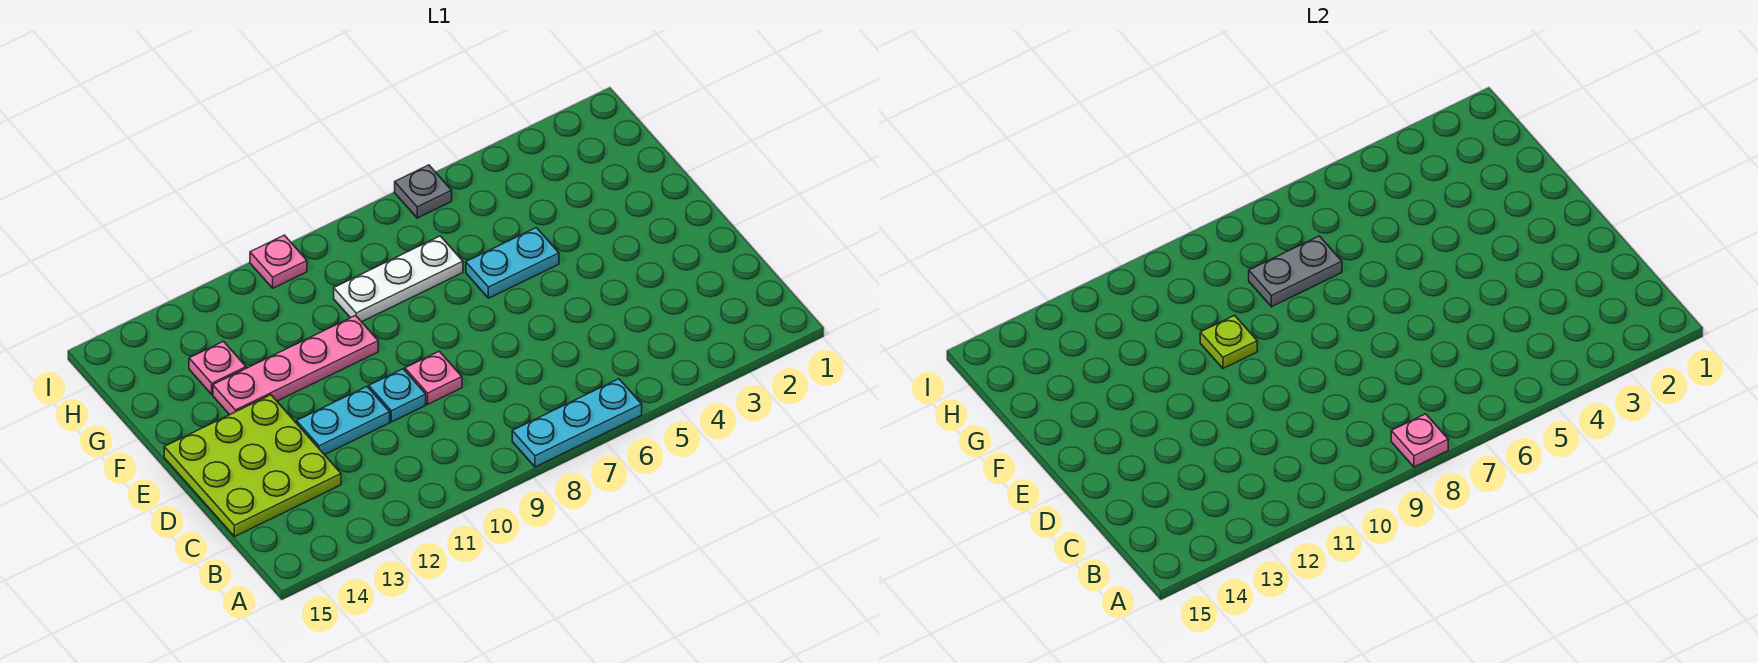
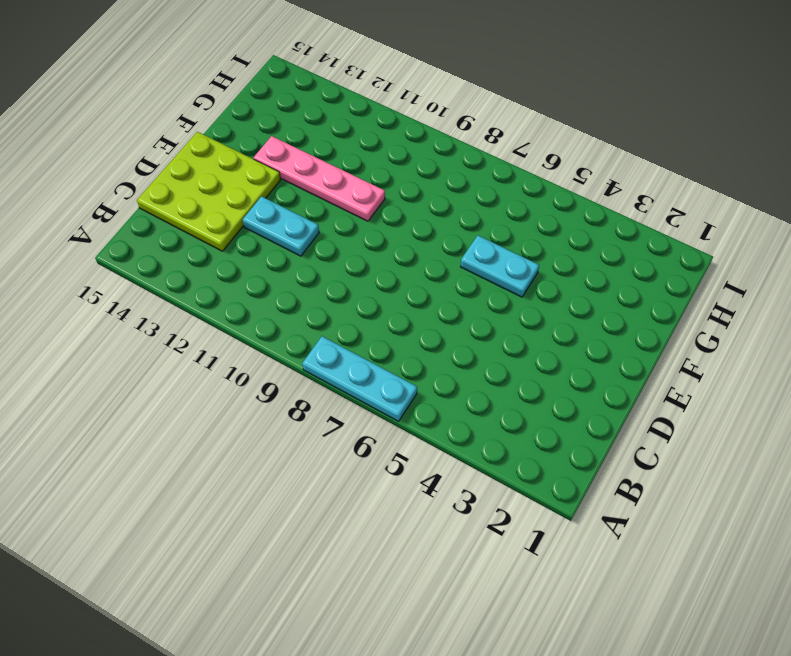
none -> pink plate D9 level 1
none -> cyan plate D10 level 1
none -> white plate G7:G9 level 1

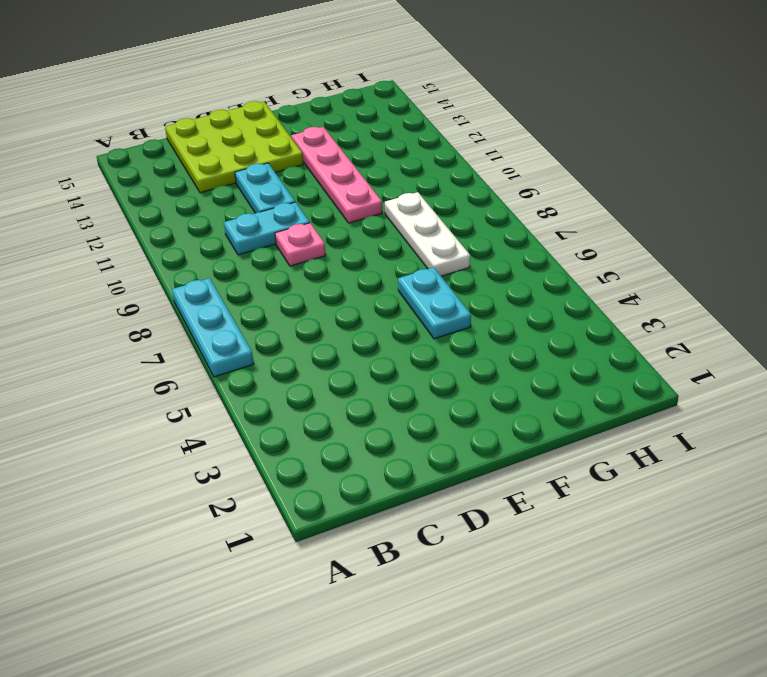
cyan plate C10:D10 level 1 -> cyan plate D10 level 1
none -> pink plate G13 level 1
none -> grey plate I6 level 1
none -> pink plate I10 level 1

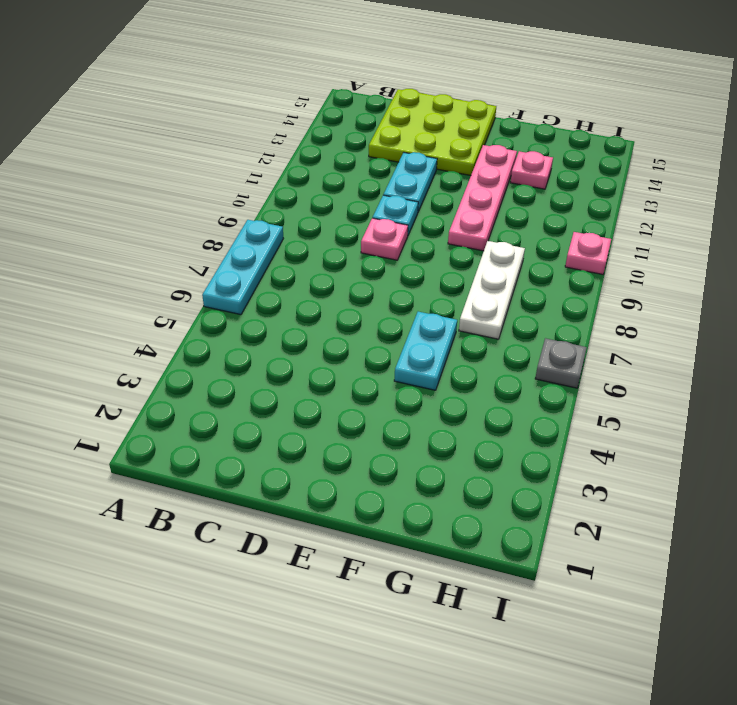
none -> pink plate A8 level 2
none -> lime plate F10 level 2
none -> grey plate G7:G8 level 2

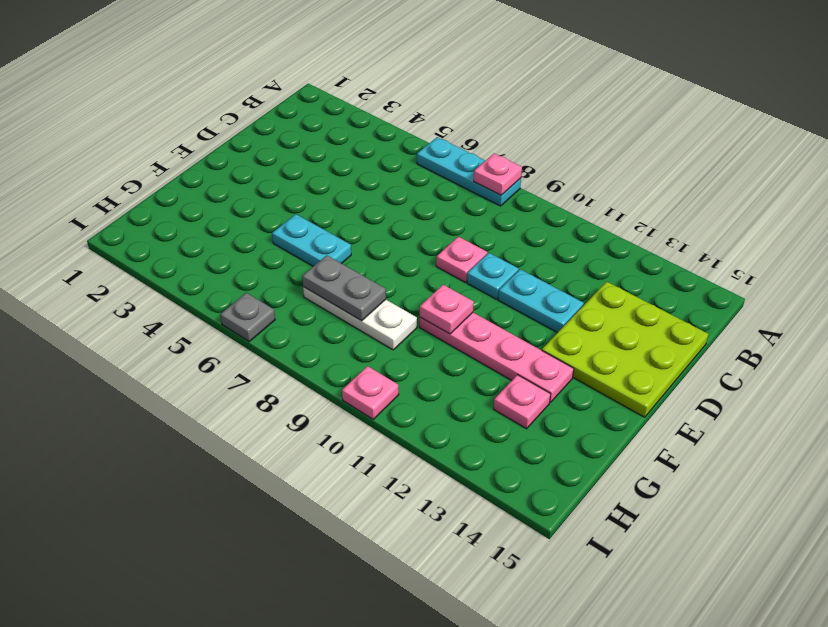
pink plate F10 level 2 -> lime plate F10 level 2

